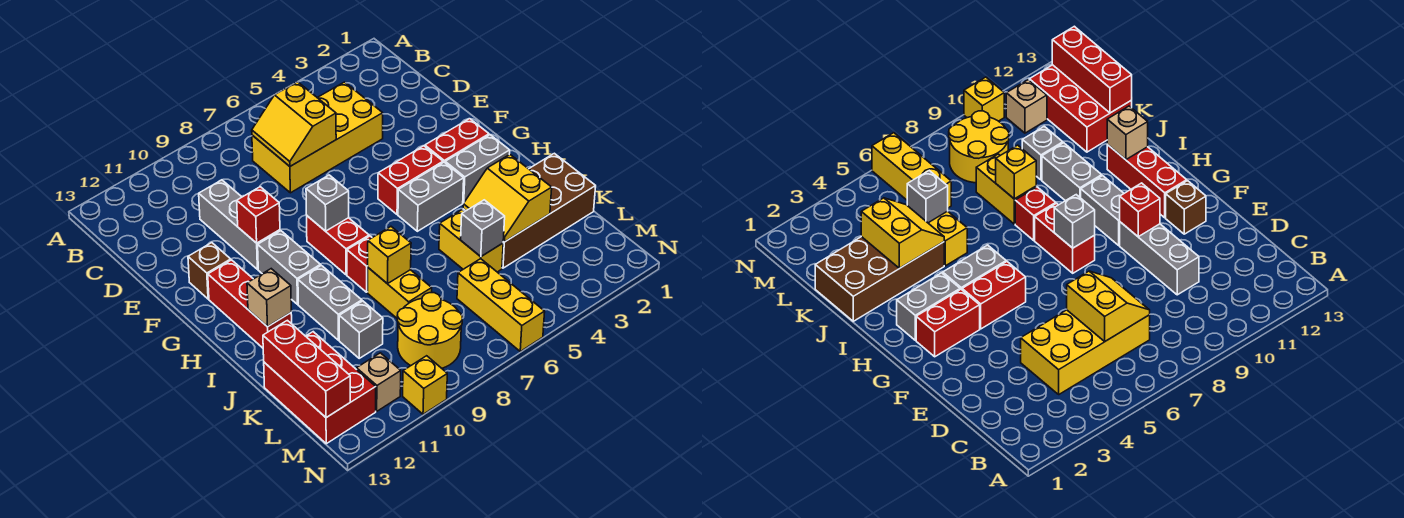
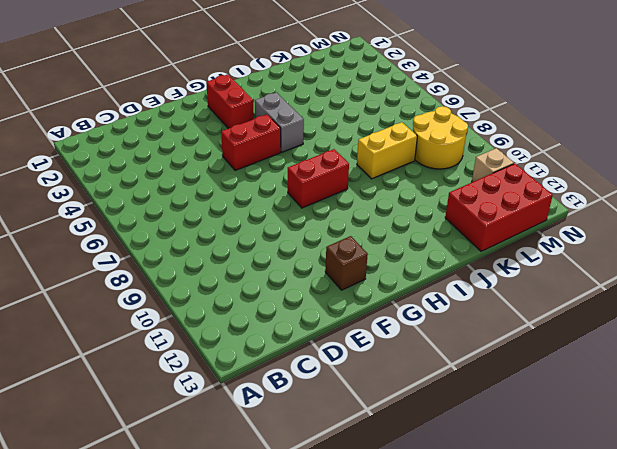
red brick F5:G5 level 1 -> red brick G4:G5 level 1
none -> yellow brick C4:D7 level 1
none -> grey brick D10:F10 level 1
none -> grey brick G10:H10 level 1

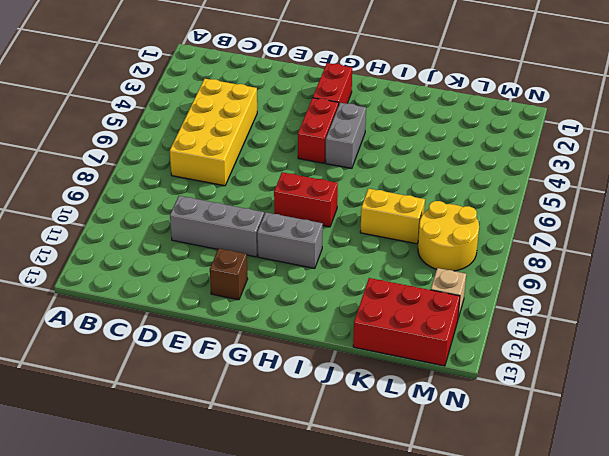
none -> red brick G12:I12 level 1
none -> grey brick H2:H3 level 1
none -> red brick I8 level 1

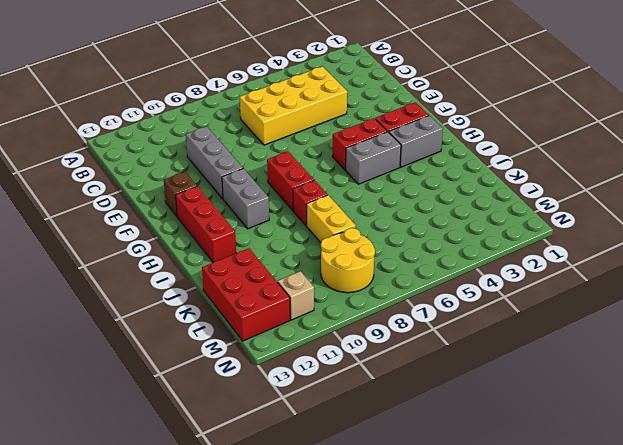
none -> grey brick I10:J10 level 1
none -> brown brick J1:K4 level 1
none -> yellow brick J5:K5 level 1

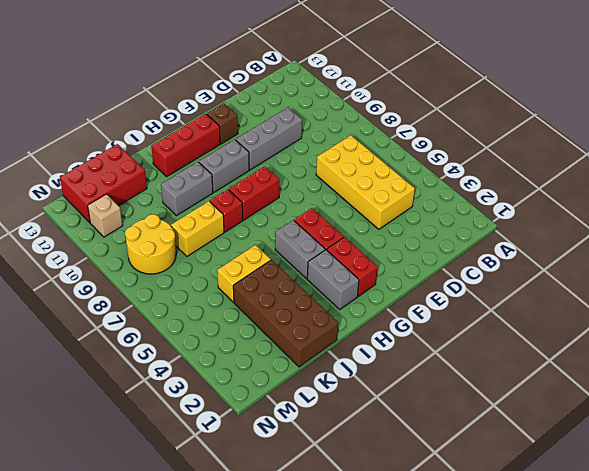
none -> grey brick K10 level 1
none -> yellow brick L6:N6 level 1
none -> yellow brick N10 level 1

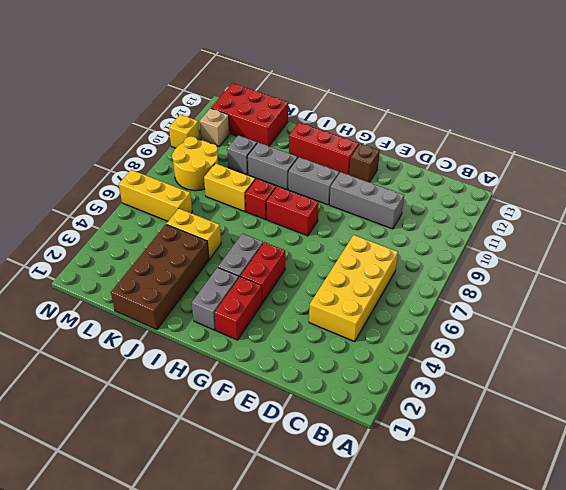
none -> yellow slope C6:D7 level 2 top 6
none -> red brick F10 level 2
none -> grey brick G8 level 2

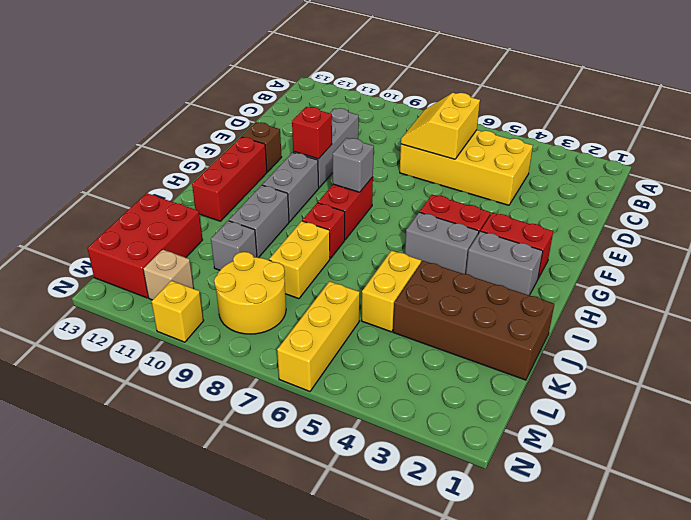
none -> tan brick I12 level 2
none -> yellow slope J3:K4 level 2 top 3
none -> yellow brick J8 level 2

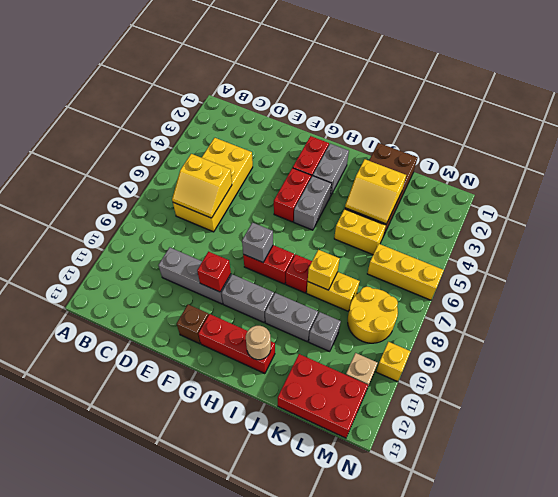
tan round brick I12 level 2 -> tan brick I12 level 2
none -> grey brick K5 level 2
none -> red brick K13:M13 level 2

